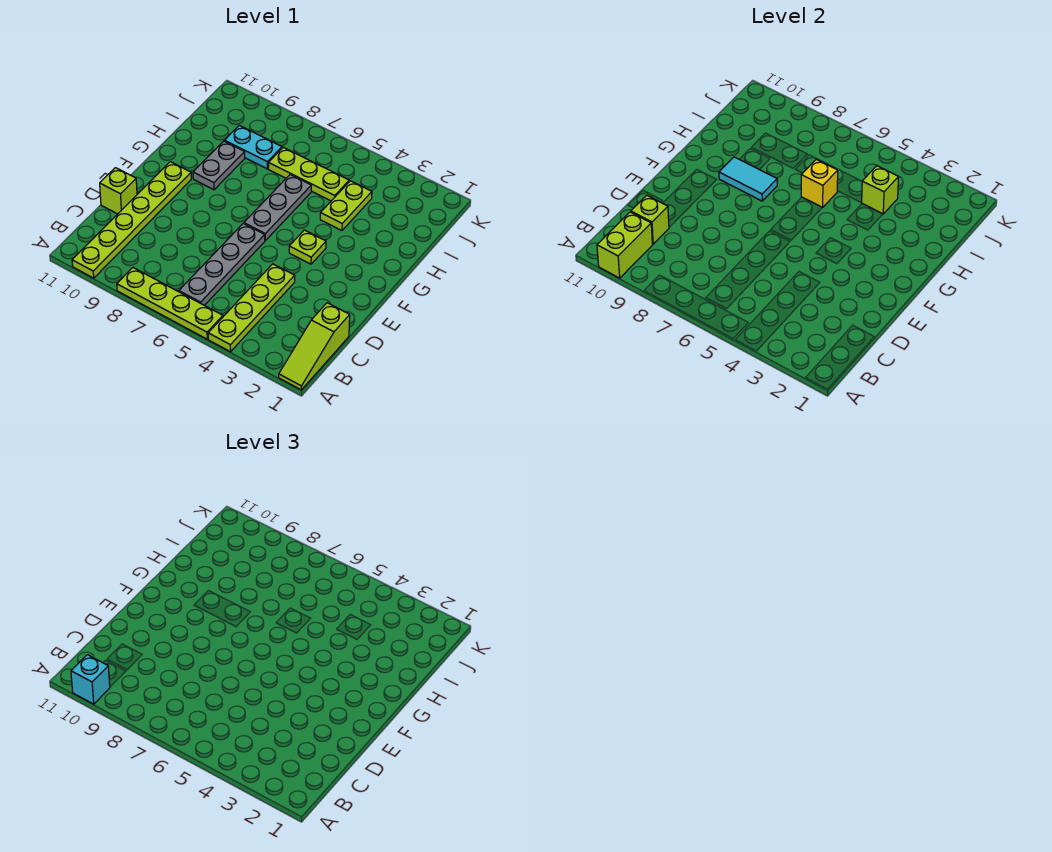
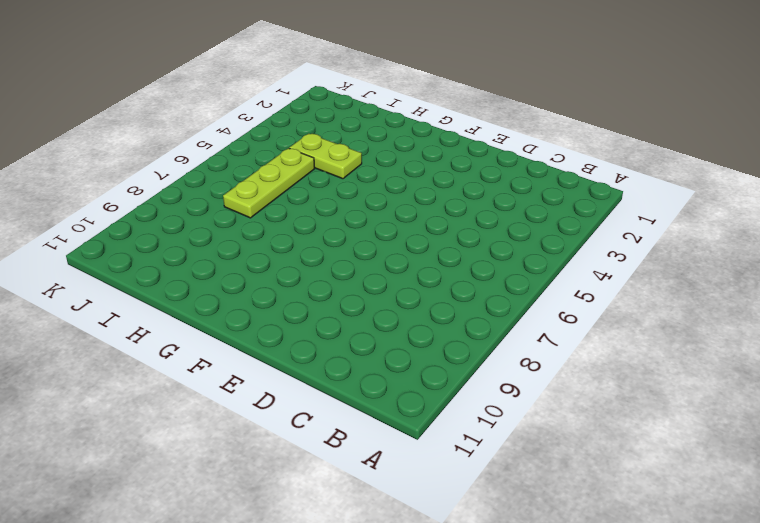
none -> lime slope A1:C1 level 1 top C
none -> lime plate A4:D4 level 1
none -> lime plate A5:A8 level 1

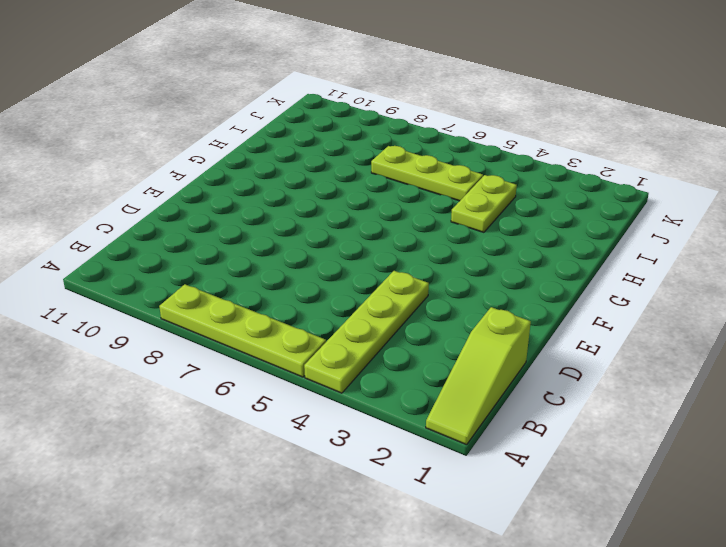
none -> lime plate A10:F10 level 1
none -> grey plate B6:E6 level 1
none -> lime brick D11 level 1

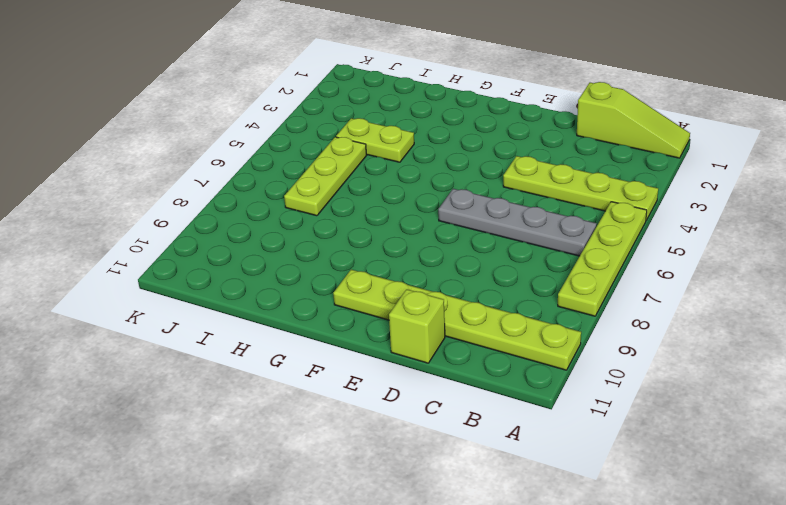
none -> lime plate F4 level 1
none -> grey plate F6:H6 level 1
none -> grey plate G9:H9 level 1

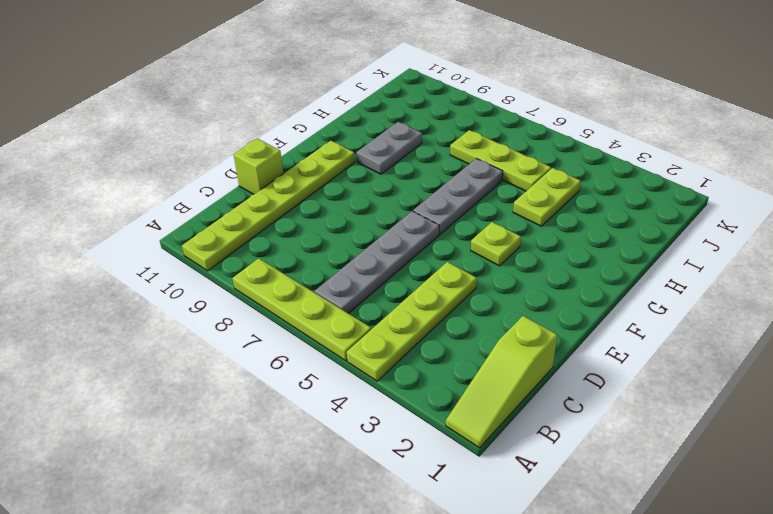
none -> cyan plate I8:I9 level 1
none -> lime brick A10:B10 level 2
none -> lime brick C10 level 2

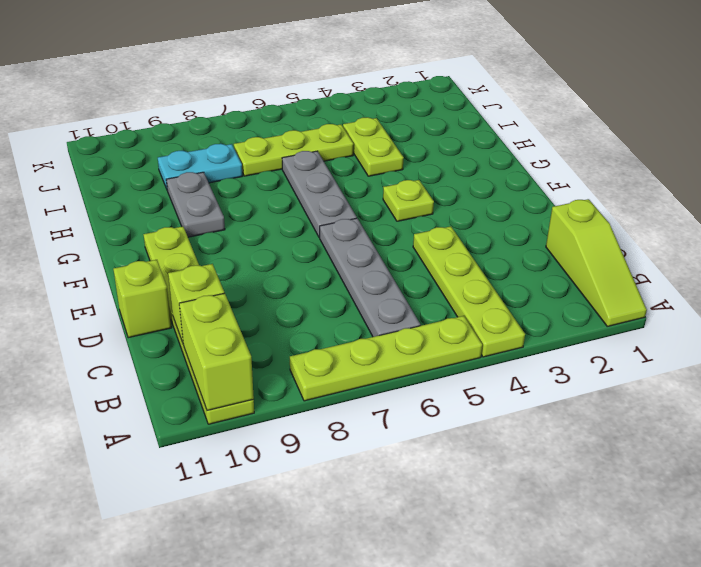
none -> cyan tile G8:G9 level 2
none -> yellow brick H6 level 2
none -> lime brick I4 level 2

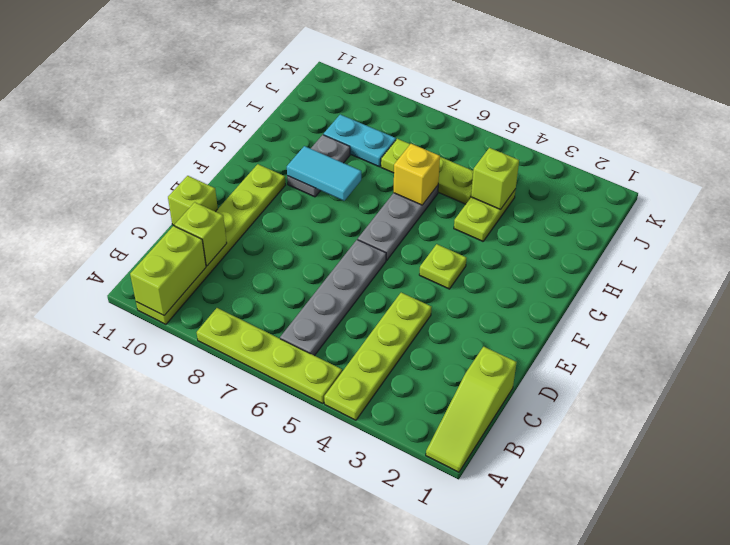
none -> cyan brick A10 level 3

